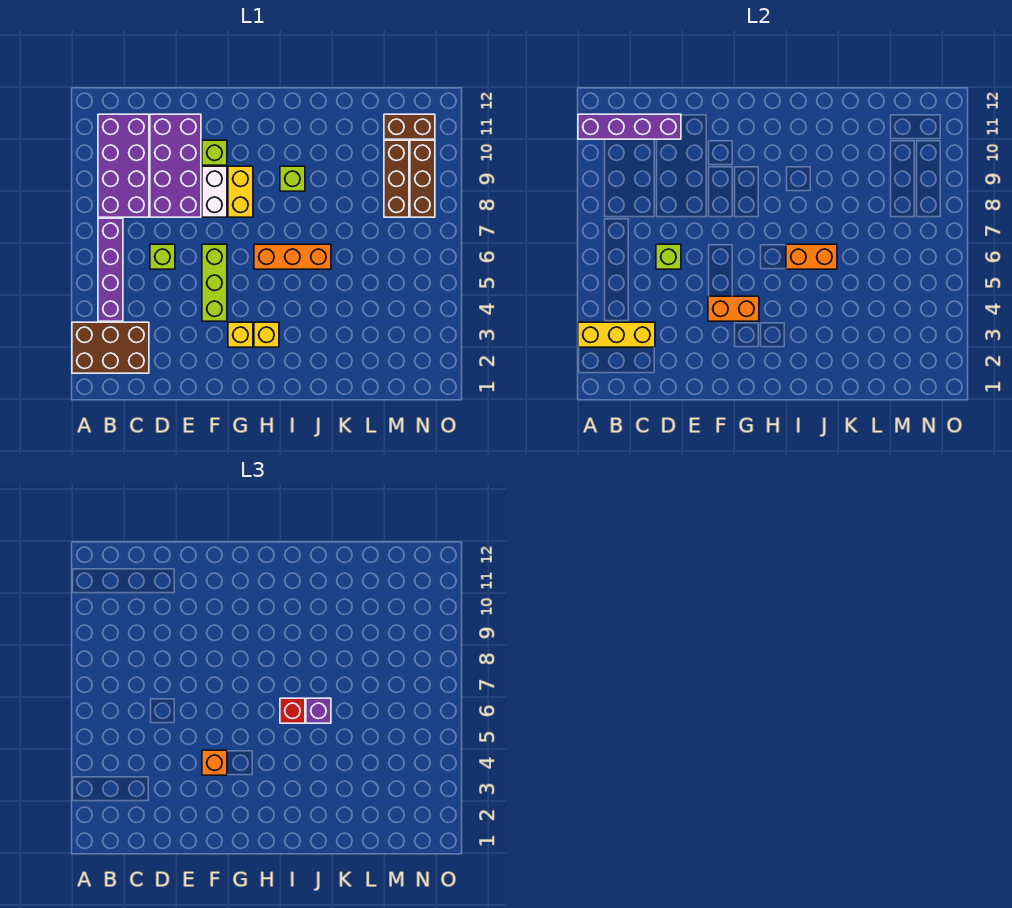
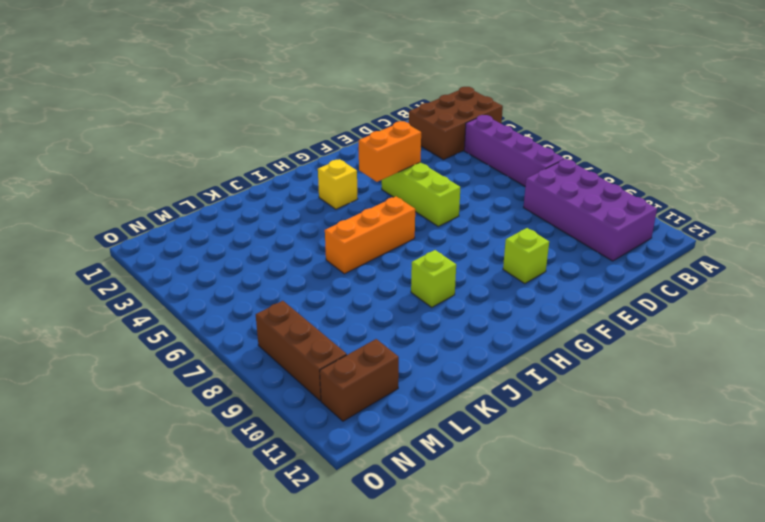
none -> lime brick D6 level 1
none -> purple brick D8:E11 level 1
none -> white brick F8:F9 level 1

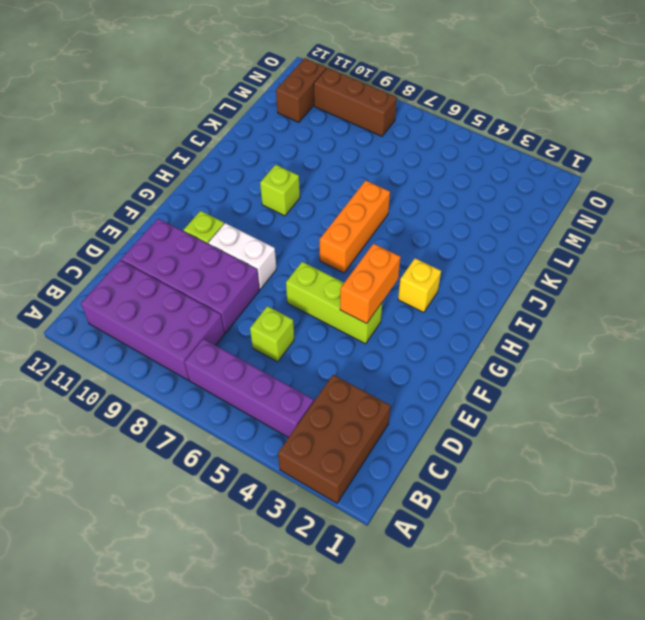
none -> yellow brick G3 level 1
none -> yellow brick G8:G9 level 1
none -> brown brick M8:M10 level 1

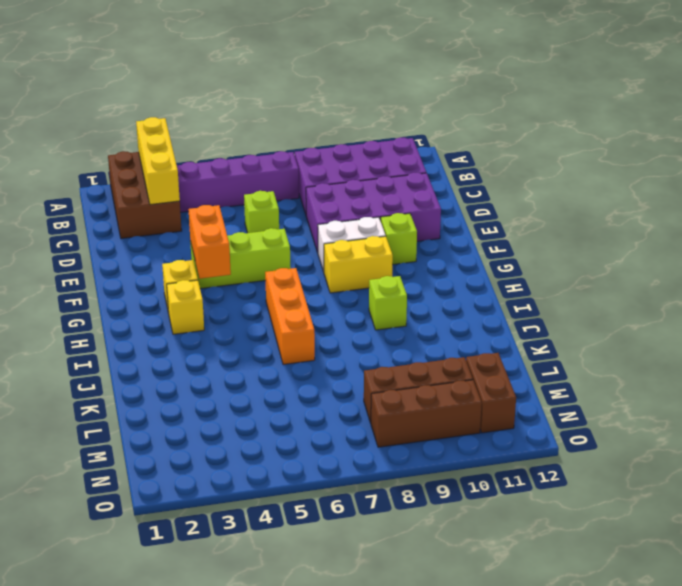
none -> purple brick A11:D11 level 2
none -> lime brick D6 level 2
none -> orange brick I6:J6 level 2

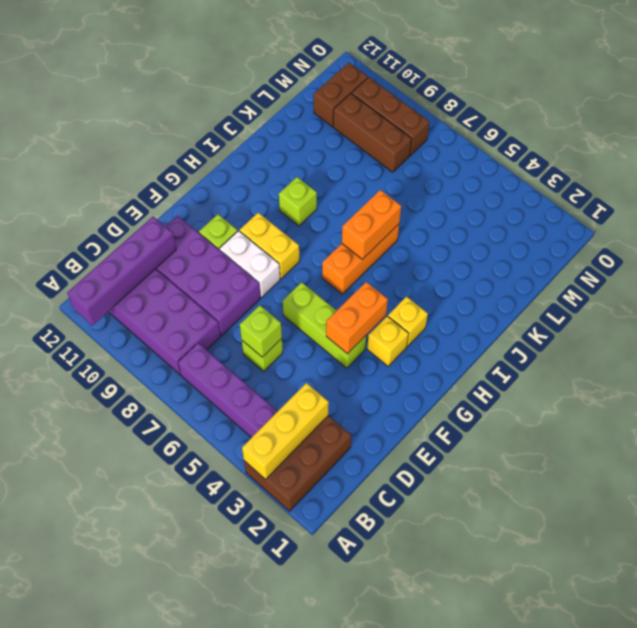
none -> orange brick F4 level 3
none -> red brick I6 level 3
none -> purple brick J6 level 3

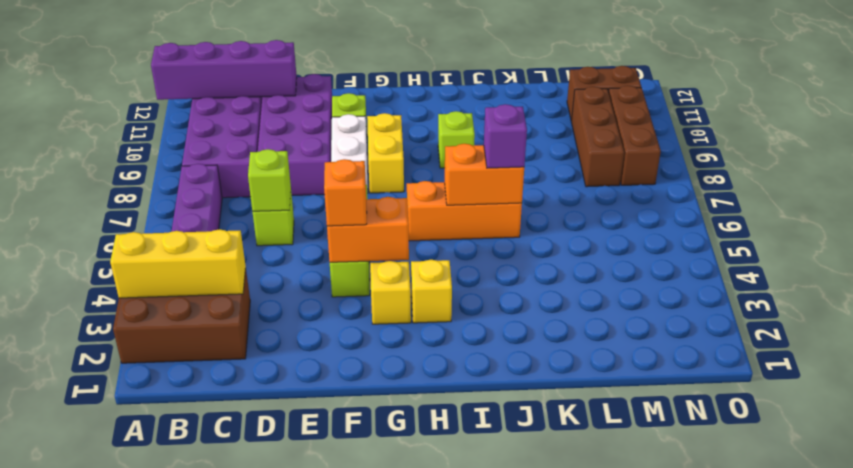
none -> red brick I6 level 3

